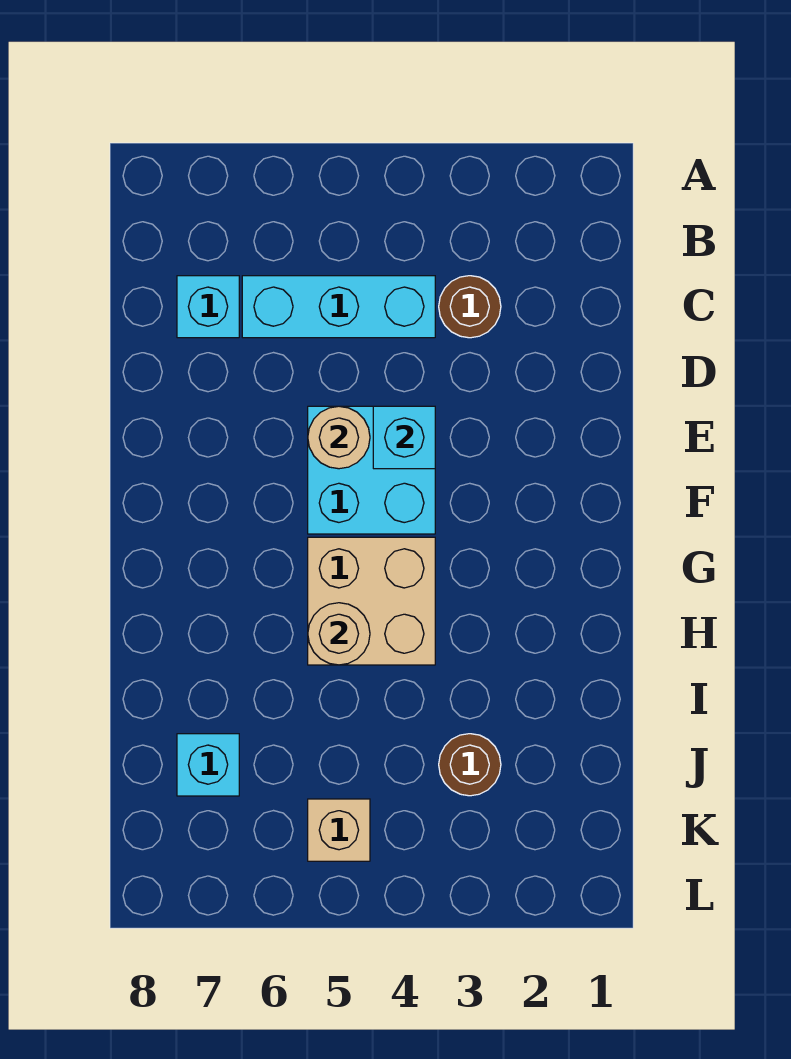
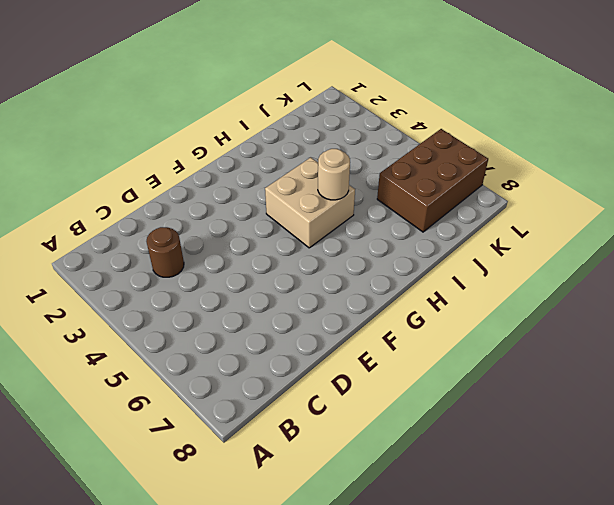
brown brick J6:L7 level 1 -> cyan brick J7 level 1
none -> cyan brick C4:C6 level 1
none -> cyan brick C7 level 1

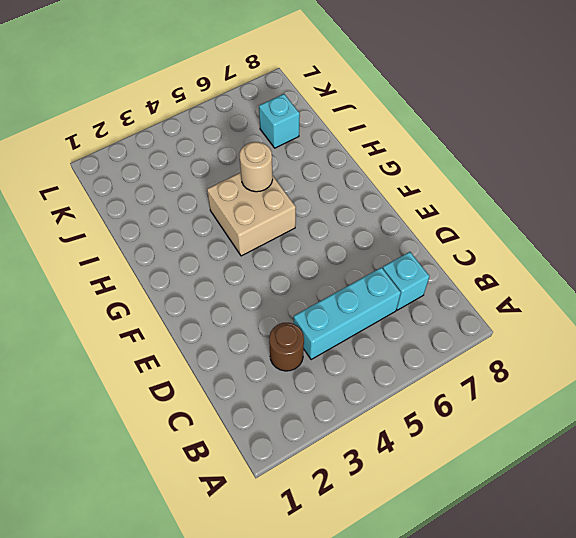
none -> cyan brick E4:F5 level 1
none -> brown round brick J3 level 1

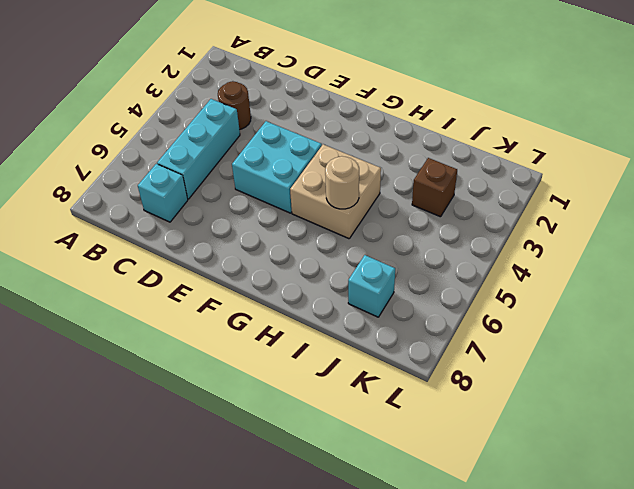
brown brick J3 level 1 -> brown round brick J3 level 1
none -> tan brick K5 level 1
none -> cyan brick E4 level 2

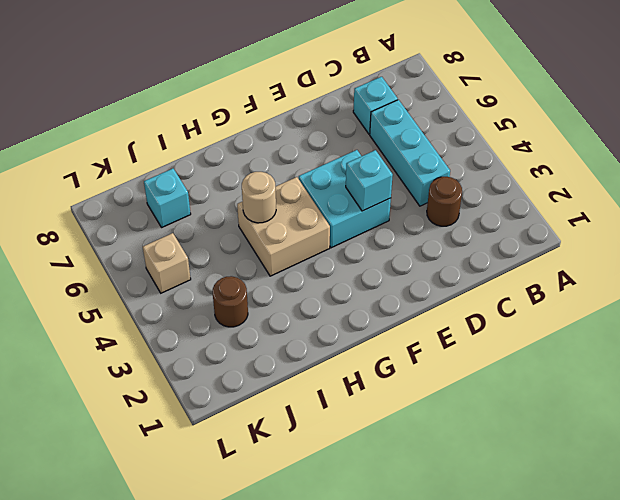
none -> tan round brick E5 level 2

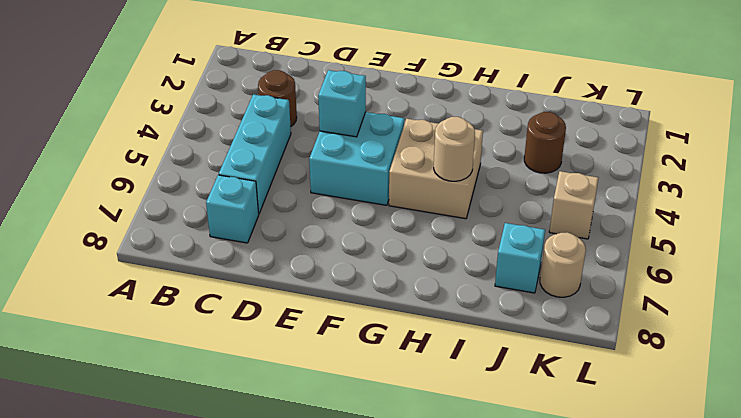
tan round brick K7 level 1 -> tan round brick E5 level 2

